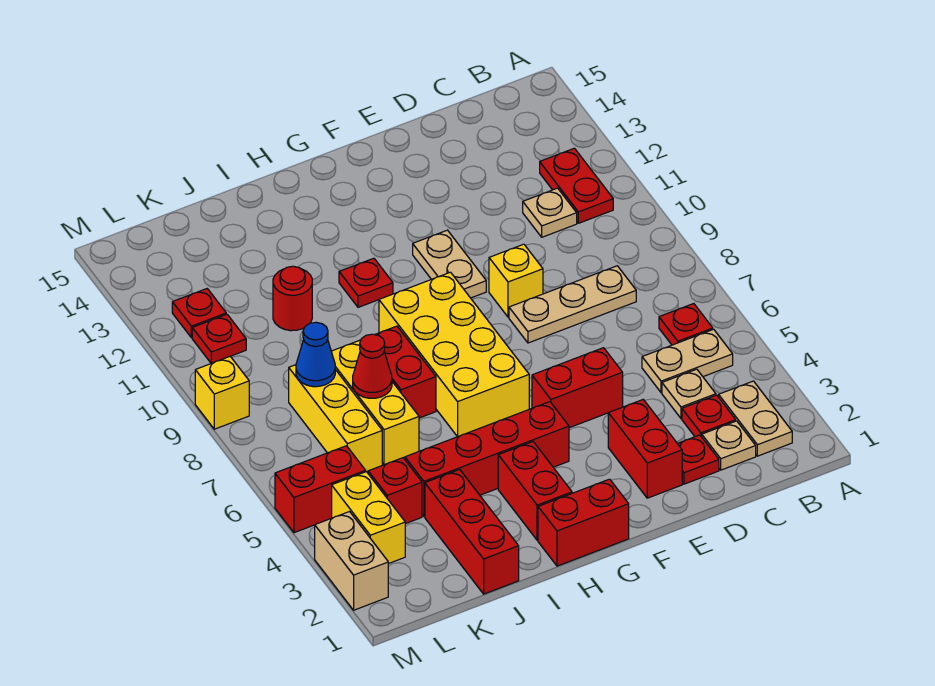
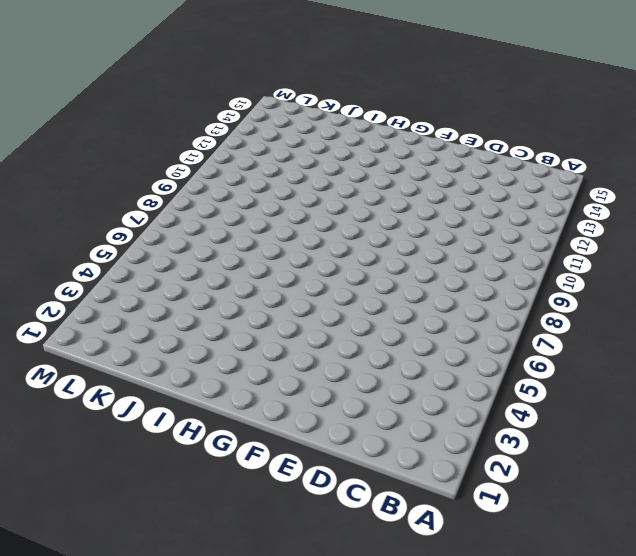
none -> tan plate B2:B3 level 1
none -> tan plate B5:C5 level 1
none -> red plate B6 level 1
none -> red plate B11:B12 level 1

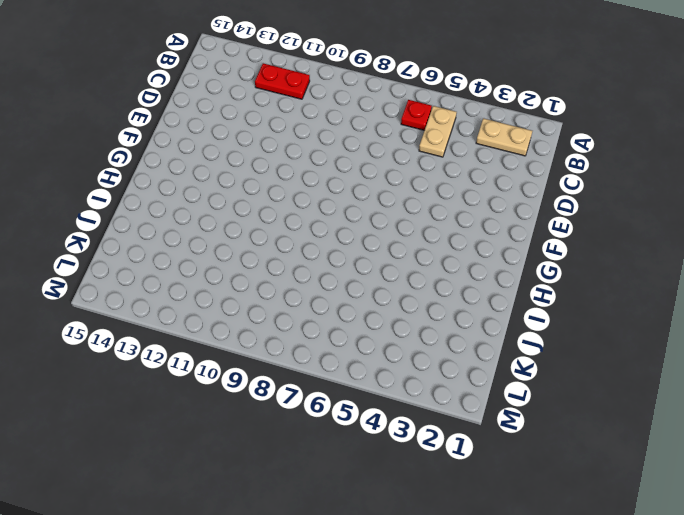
none -> tan plate C2 level 1
none -> red plate C3 level 1
none -> tan plate C4 level 1
none -> tan plate C8:E8 level 1

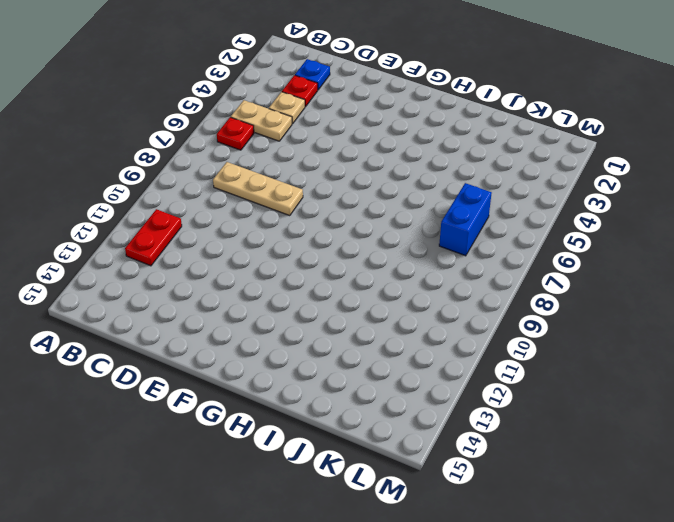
blue plate C2 level 1 -> tan plate C2 level 1
blue brick K6:K7 level 1 -> yellow brick K6:K8 level 1
none -> tan plate B2:B3 level 1
none -> tan plate C11 level 1
none -> red plate D2 level 1
none -> red brick E2:E3 level 1

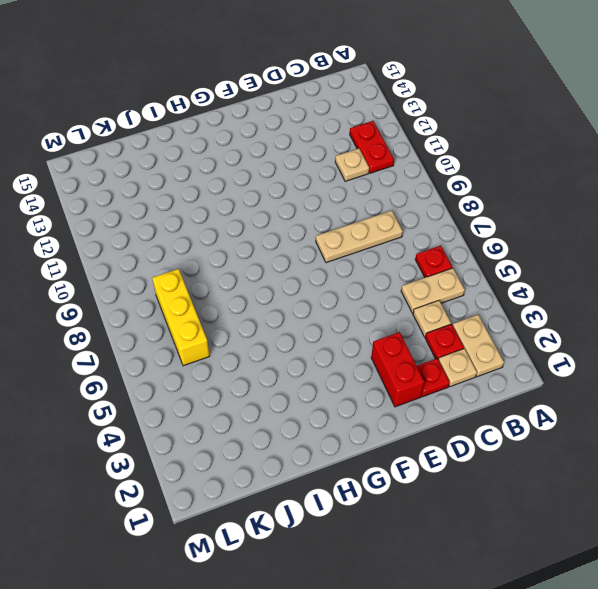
none -> red brick E5:F5 level 1
none -> yellow brick E9 level 1
none -> tan plate F10:F11 level 1
none -> red brick G1:H1 level 1

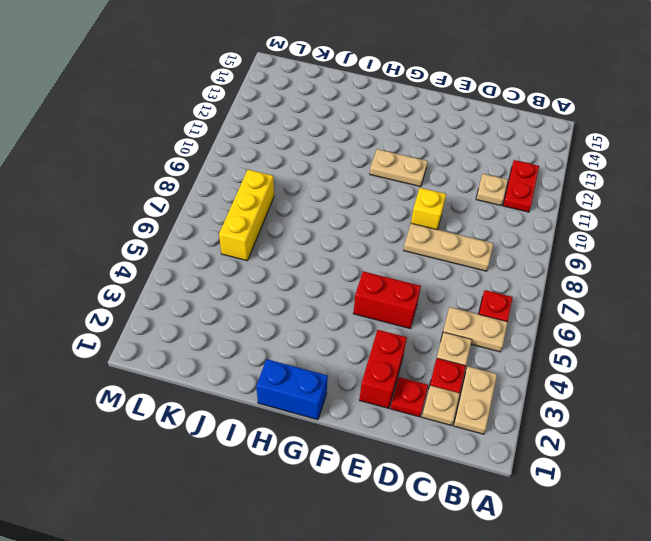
tan plate F11:G11 level 1 -> tan plate F10:F11 level 1
blue brick G1:H1 level 1 -> red brick G1:H1 level 1
none -> red brick G4:J4 level 1
none -> yellow brick G6:H9 level 1
none -> red brick H2:H3 level 1
none -> red plate H11 level 1

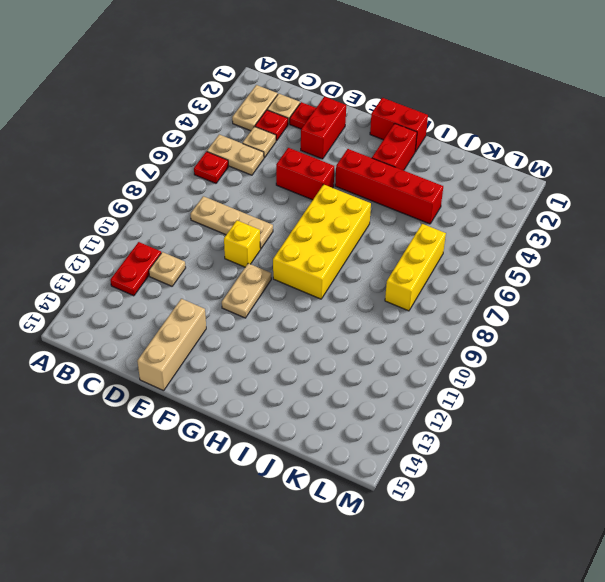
tan brick E13:E15 level 1 -> none
none -> red plate H11 level 1
none -> red brick I7:I8 level 1
none -> red brick J1:J3 level 1
none -> yellow brick J6:J8 level 1

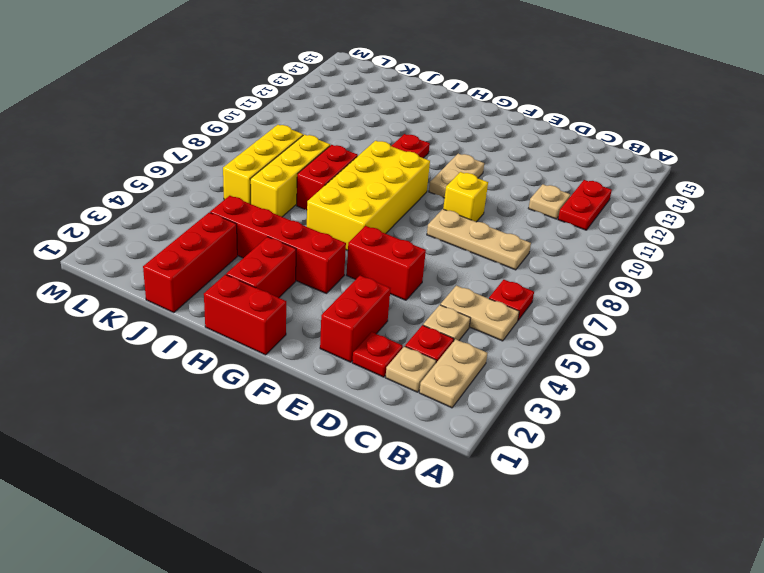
none -> red round brick J11 level 1
none -> red brick K4 level 1
none -> yellow brick L3:L4 level 1
none -> red brick L5:M5 level 1

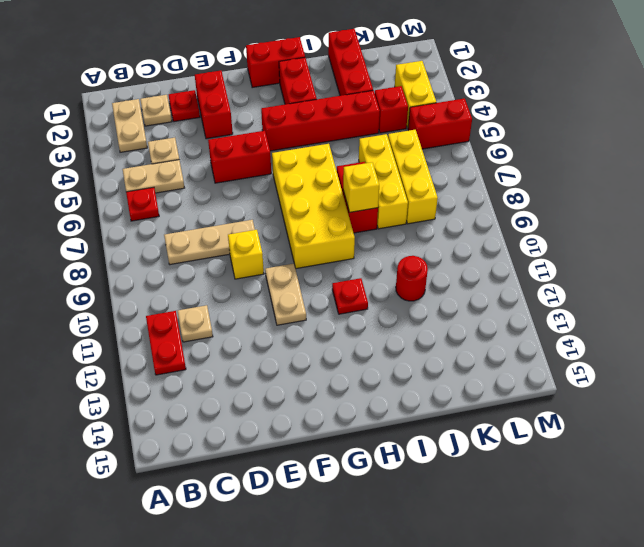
yellow brick I8 level 2 -> yellow brick M9 level 1
none -> red plate C3 level 1
none -> red plate L11 level 1
none -> red plate L12 level 1
none -> tan brick M2:M3 level 1

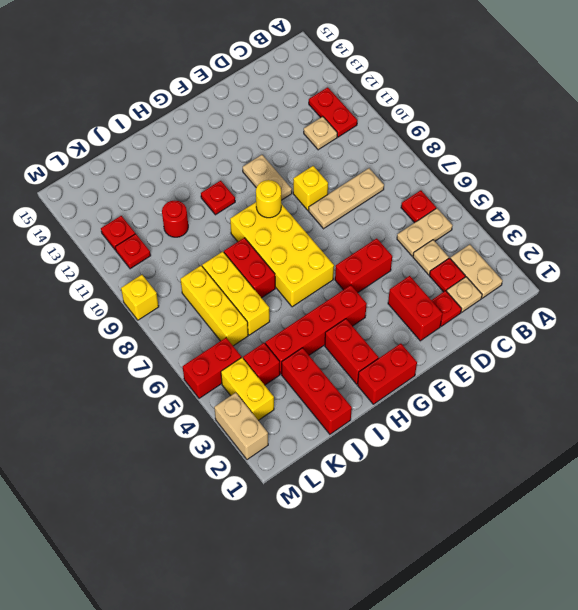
yellow round brick G9 level 2 -> none
none -> red cone J7 level 2
none -> blue cone K8 level 2

